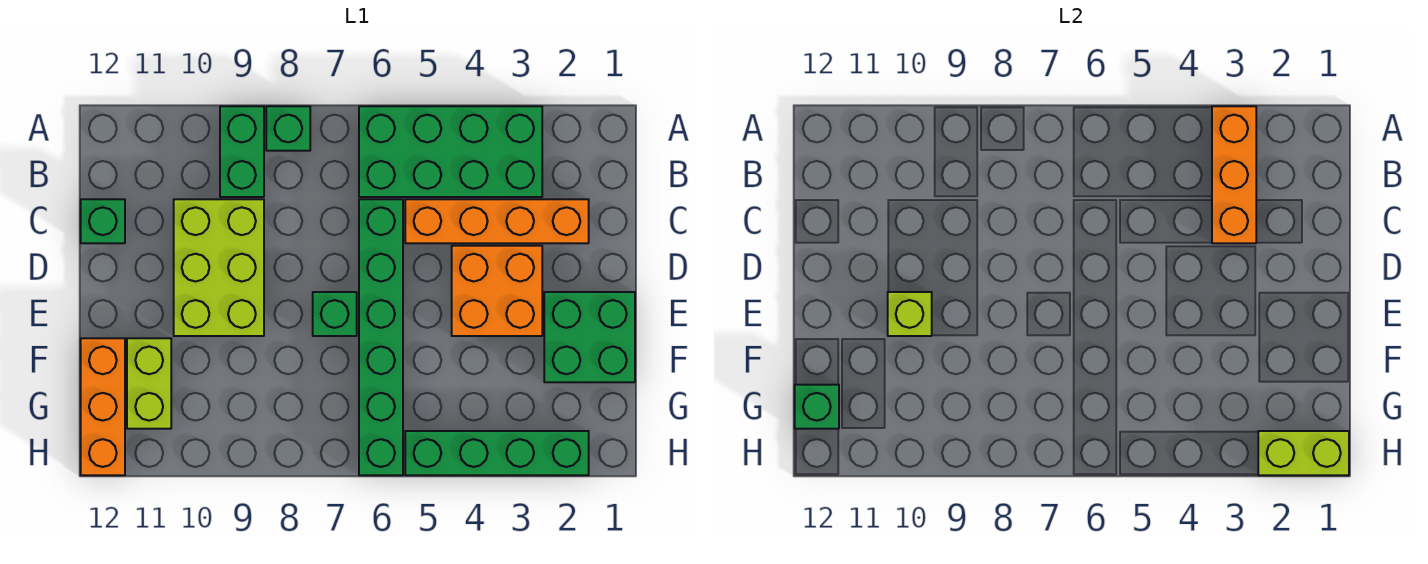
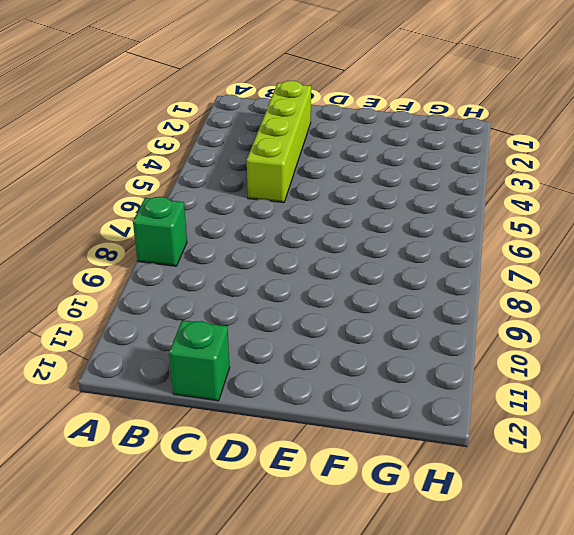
lime brick C2:C5 level 1 -> orange brick C2:C5 level 1
none -> green brick A3:B6 level 1
none -> green brick A9:B9 level 1
none -> green brick C6:H6 level 1

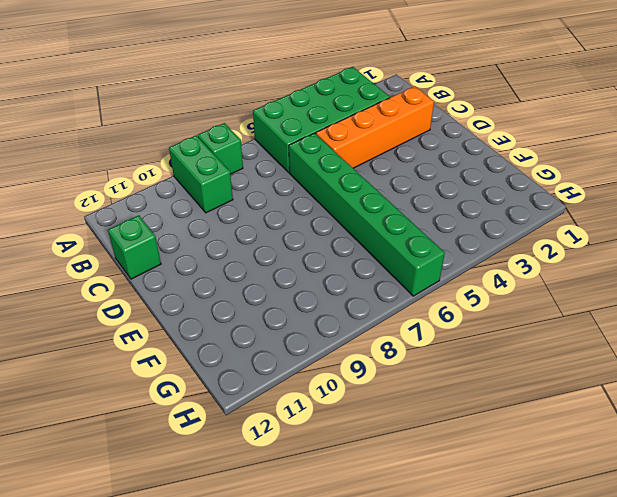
none -> lime brick C9:E10 level 1
none -> orange brick D3:E4 level 1
none -> green brick E1:F2 level 1

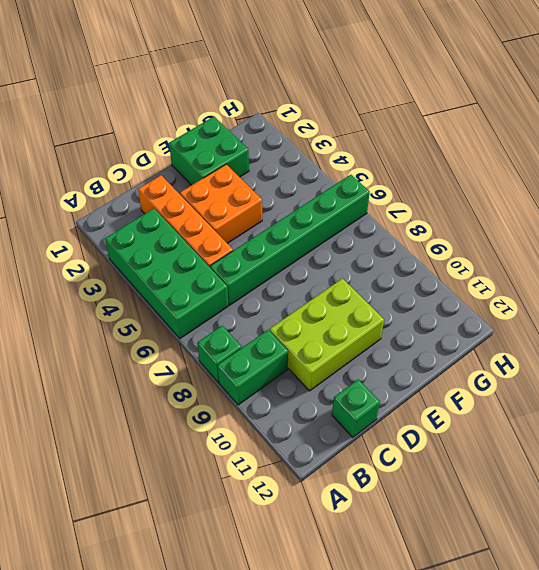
none -> green brick E7 level 1
none -> lime brick F11:G11 level 1
none -> orange brick F12:H12 level 1

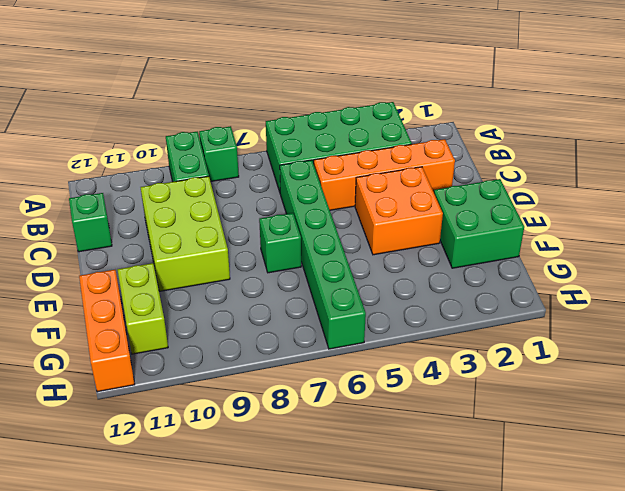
none -> green brick H2:H5 level 1
none -> orange brick A3:C3 level 2
none -> lime brick E10 level 2

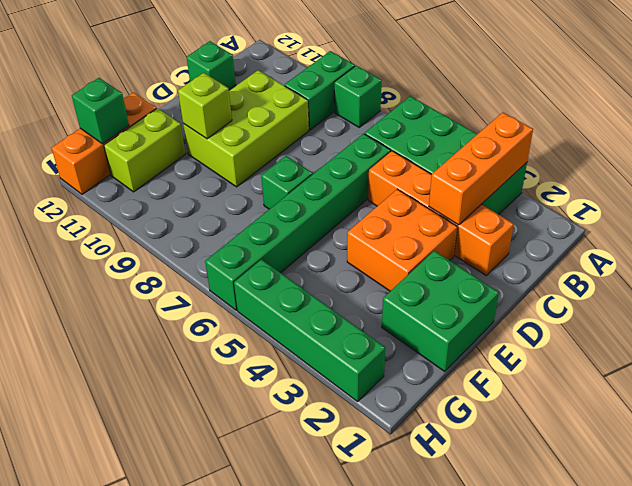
none -> lime brick H1:H2 level 2

